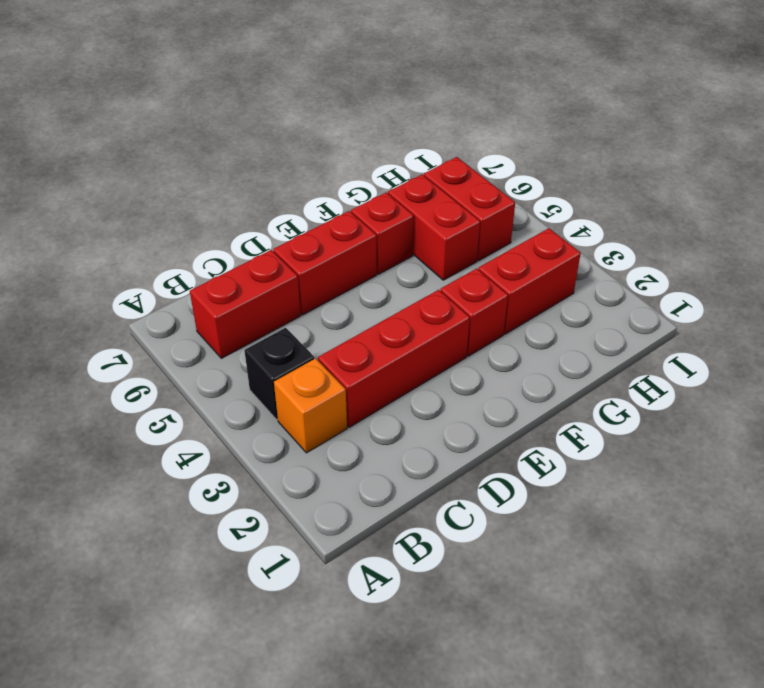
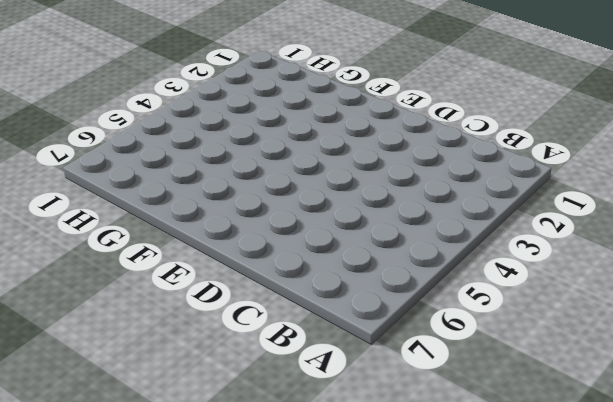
none -> orange brick B3 level 1
none -> black brick B4 level 1

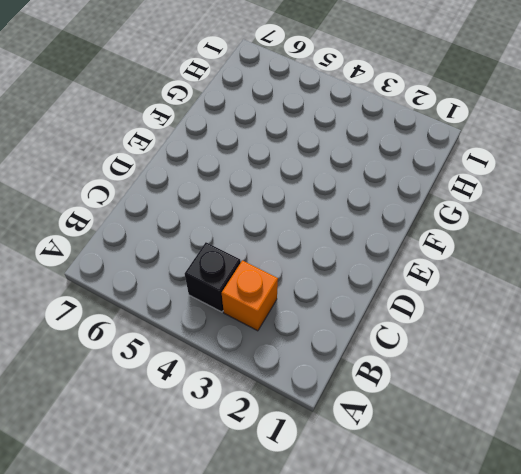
none -> red brick B6:C6 level 1
none -> red brick C3:E3 level 1

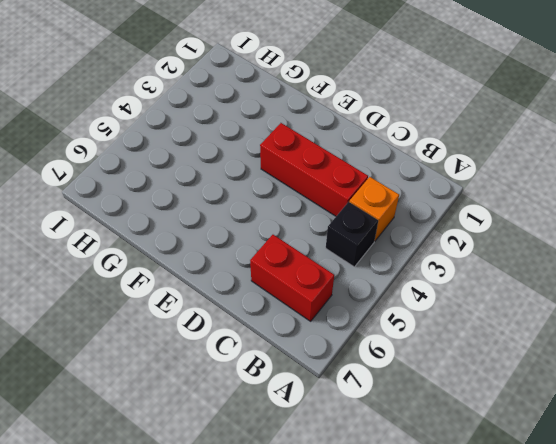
none -> red brick D6:E6 level 1
none -> red brick F3 level 1

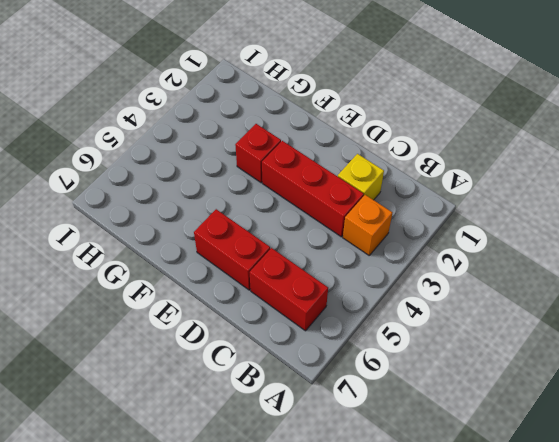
yellow brick C2 level 1 -> none
none -> black brick B4 level 1
none -> red brick F6 level 1

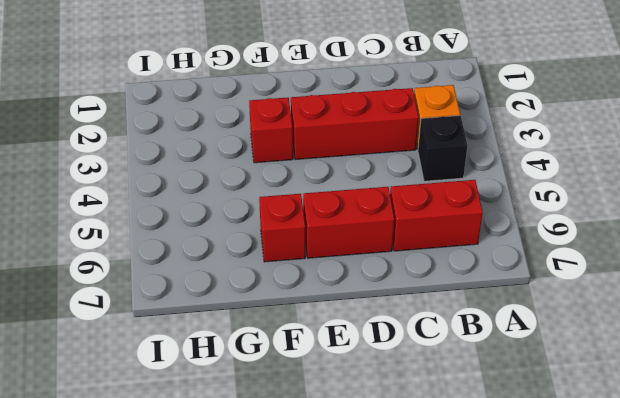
none -> red brick G3:H3 level 1
none -> red brick G5:G6 level 1

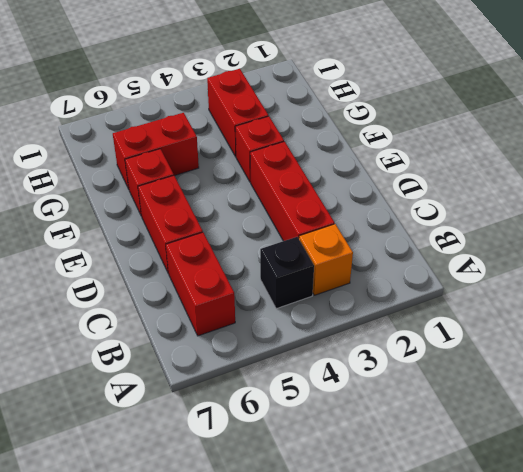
none -> red brick H5:H6 level 1

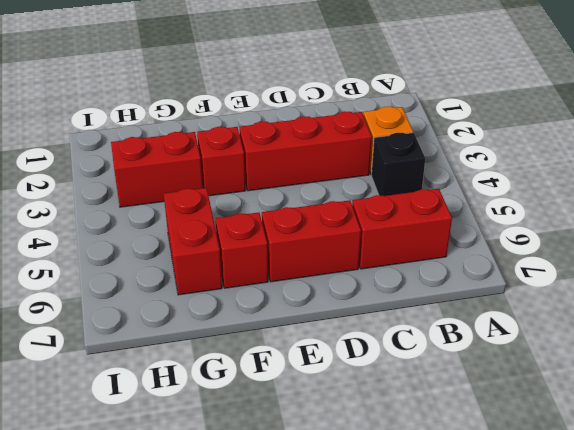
none -> red brick H5:H6 level 1

